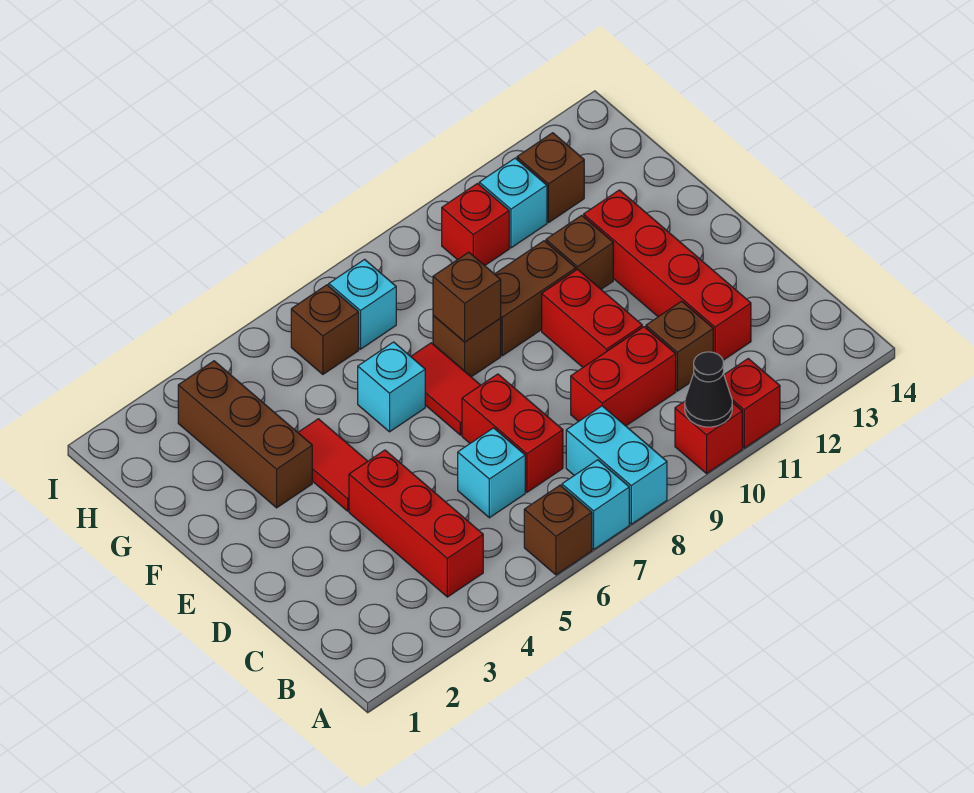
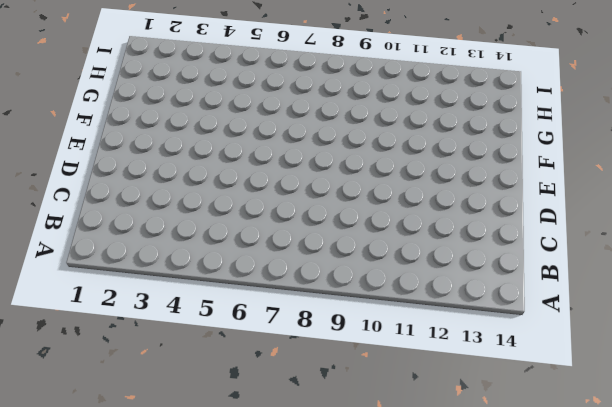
none -> brown brick A6 level 1
none -> cyan brick A7 level 1
none -> cyan brick A8:B8 level 1

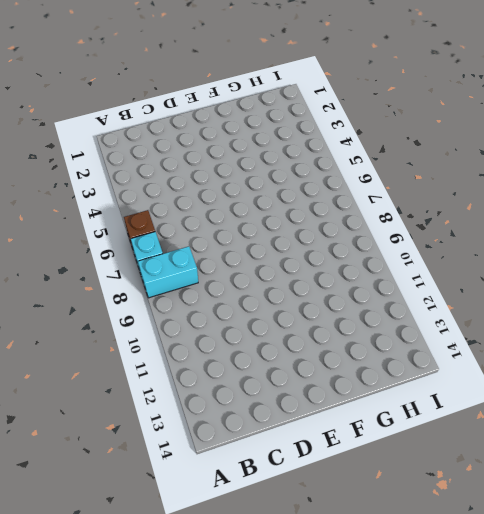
none -> red brick A10 level 1
none -> red brick A11 level 1
none -> red brick B4:D4 level 1

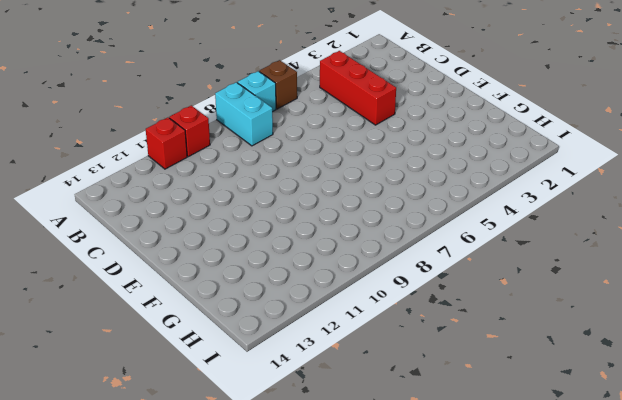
none -> cyan brick C6 level 1
none -> red brick C7:D7 level 1
none -> red brick C9:C10 level 1

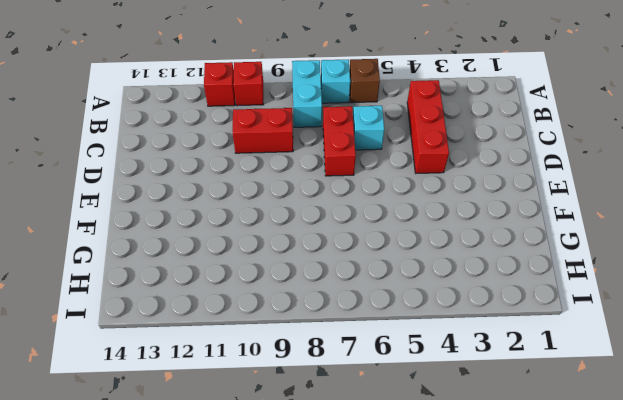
none -> brown brick C11 level 1
none -> red brick C12:F12 level 1
none -> red brick D10:E10 level 1

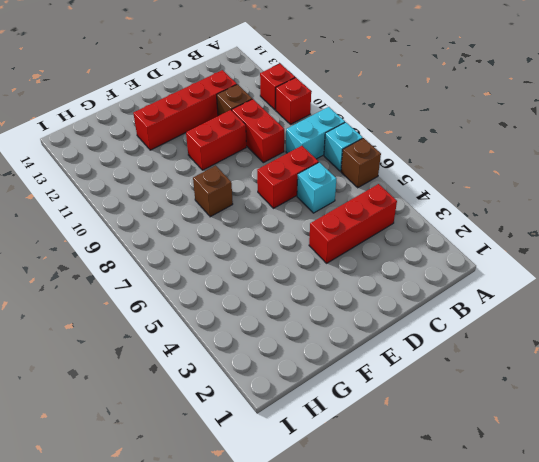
none -> red tile E4:F4 level 1
none -> red tile E7:F7 level 1
none -> brown brick F3:H3 level 1

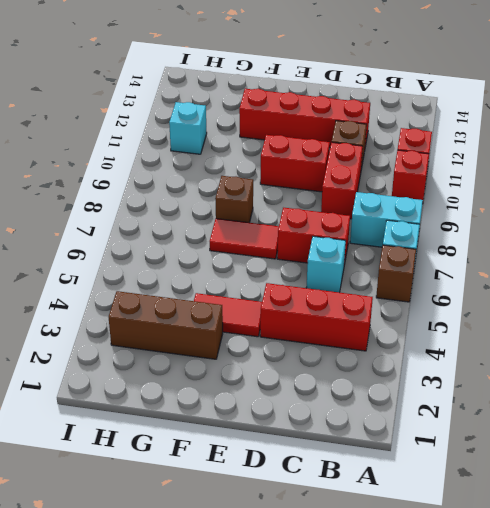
none -> cyan brick F6 level 1
none -> brown brick F9:F10 level 1
none -> brown brick F11 level 1

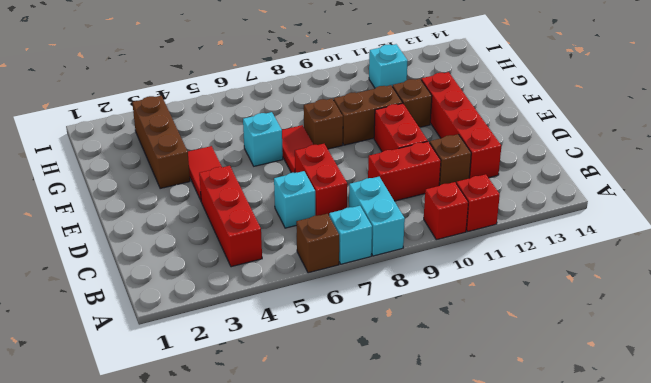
none -> brown brick H6 level 1
none -> cyan brick H7 level 1
none -> red brick H10 level 1

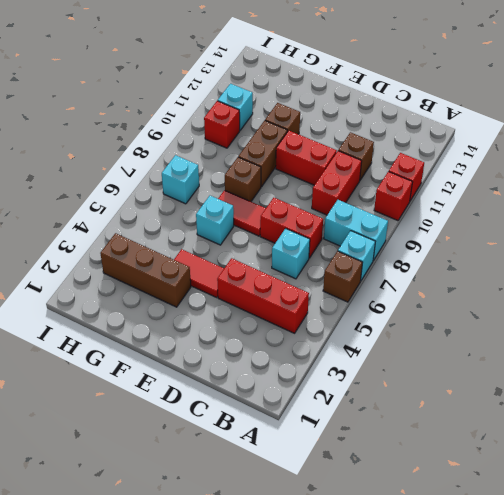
none -> red brick C12:F12 level 1
none -> brown brick H6 level 1
none -> brown brick H12 level 1

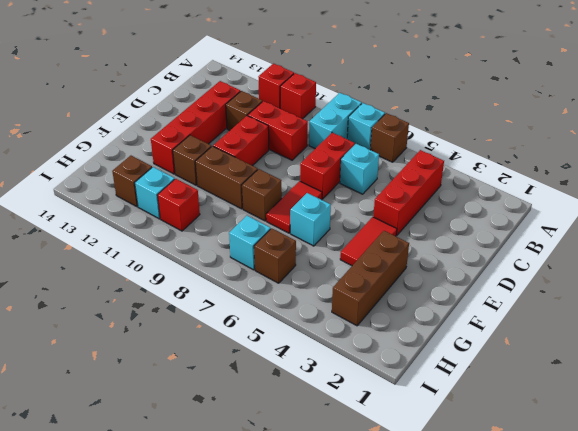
none -> black cone A10 level 2
none -> brown brick F8 level 2

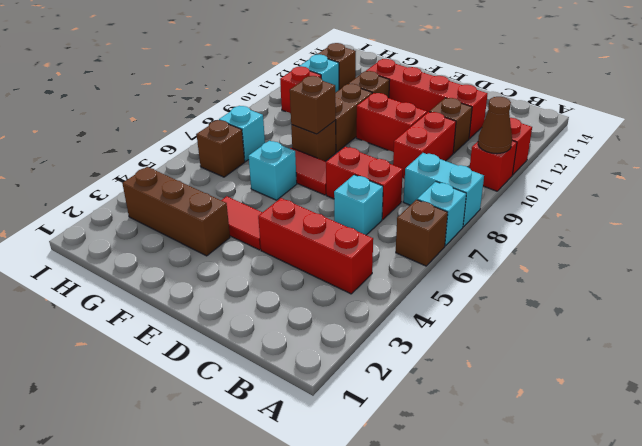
brown cone A10 level 2 -> black cone A10 level 2

